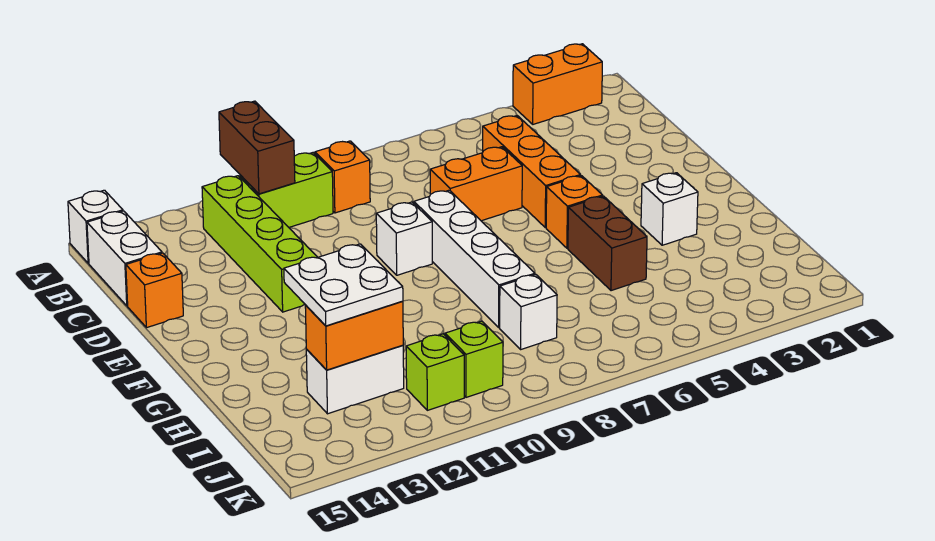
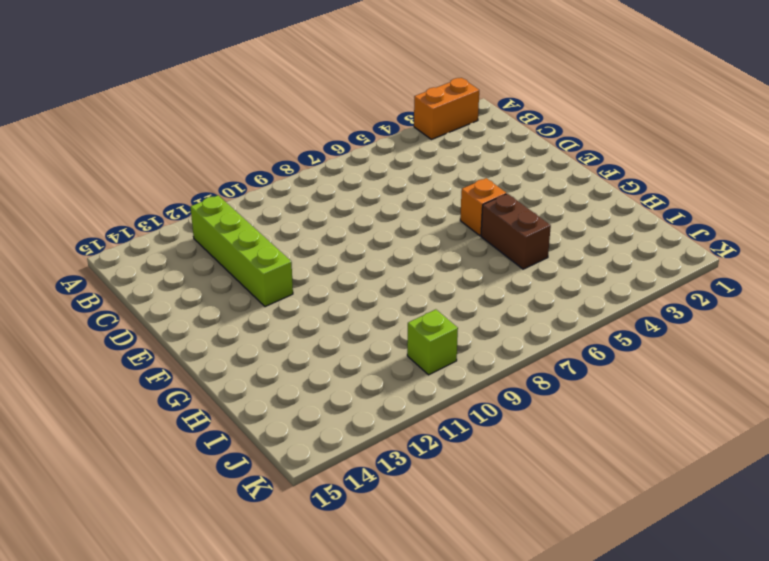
none -> white brick A15 level 1
none -> orange brick B9 level 1
none -> lime brick B10:B11 level 1

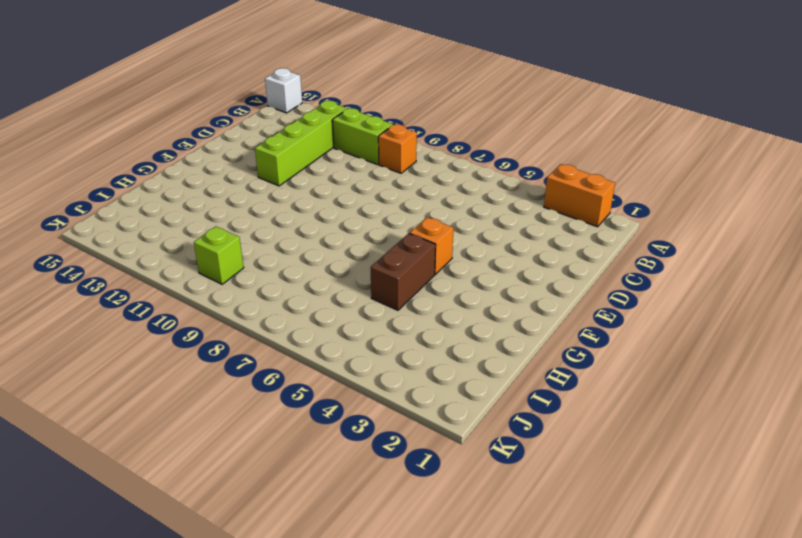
none -> white brick B15:C15 level 1
none -> orange brick C5:E5 level 1
none -> orange brick D6:D7 level 1

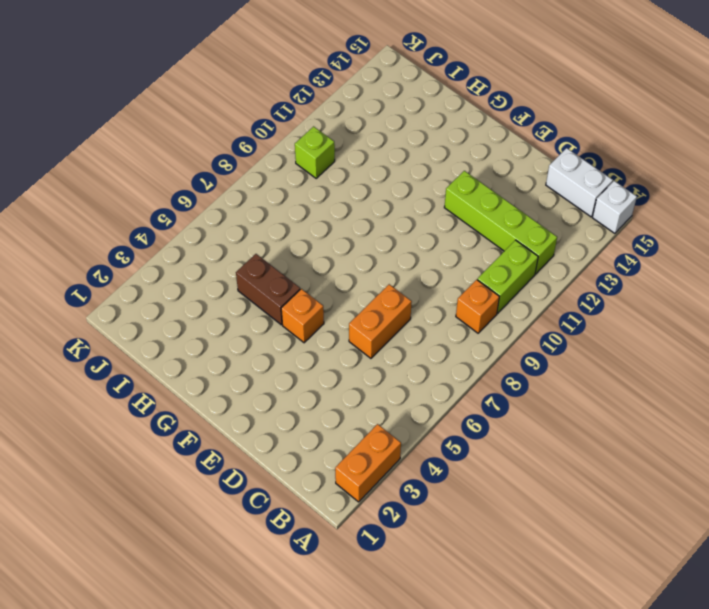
none -> orange brick C5:E5 level 1
none -> orange brick D15 level 1
none -> white brick E8:H8 level 1

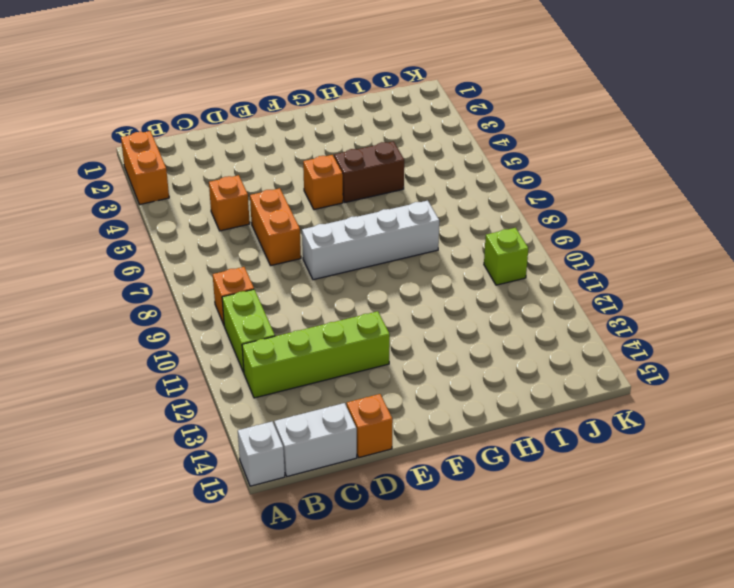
orange brick C5 level 1 -> orange brick C5:E5 level 1
none -> white brick E9 level 1
none -> white brick G3 level 1
none -> white brick I8 level 1

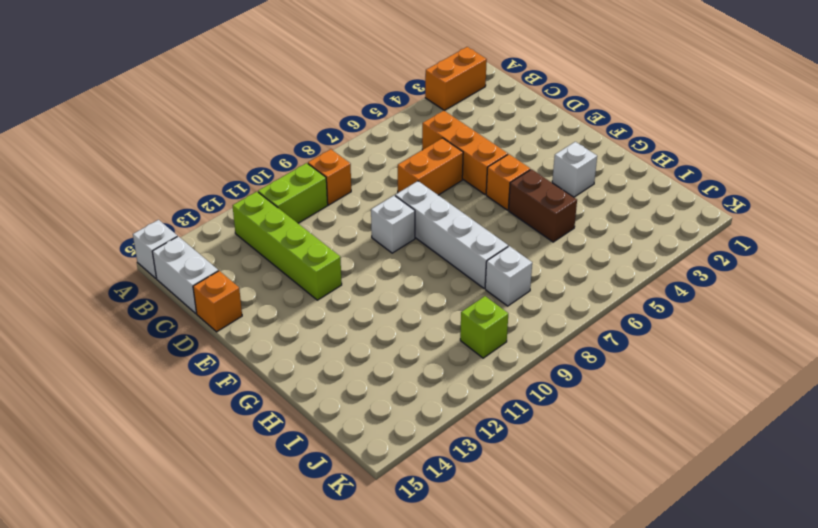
none -> white brick I12:I13 level 1
none -> lime brick J11 level 1
none -> brown brick A11:B11 level 2

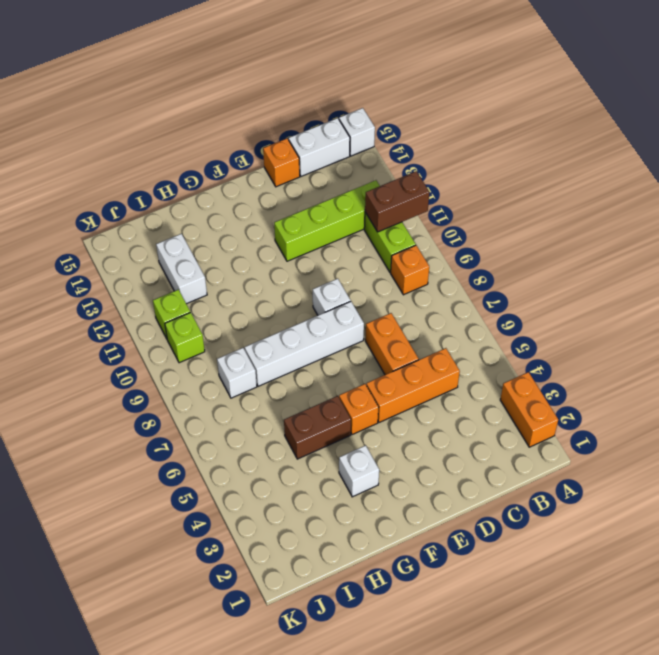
none -> orange brick I12:I13 level 2
none -> white plate H12:I13 level 3

